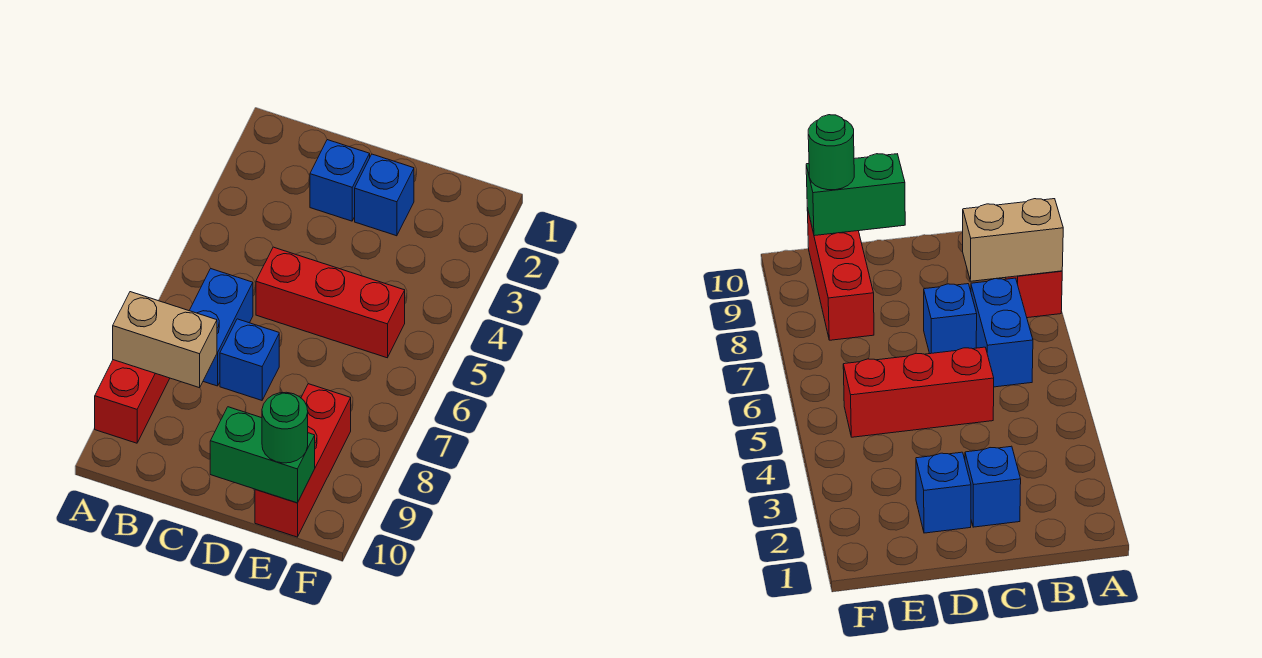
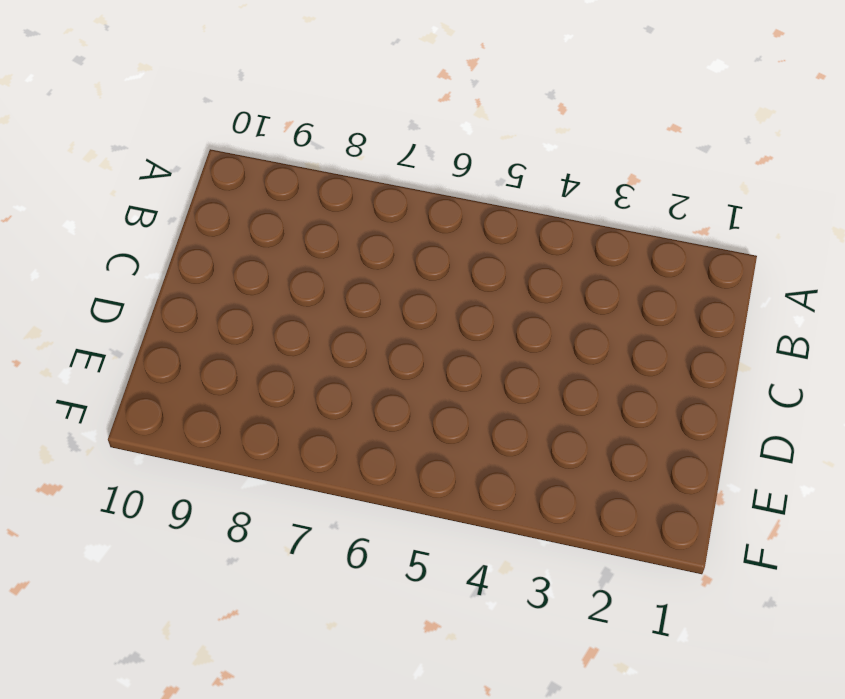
none -> red brick A8:A9 level 1
none -> blue brick B6:B7 level 1

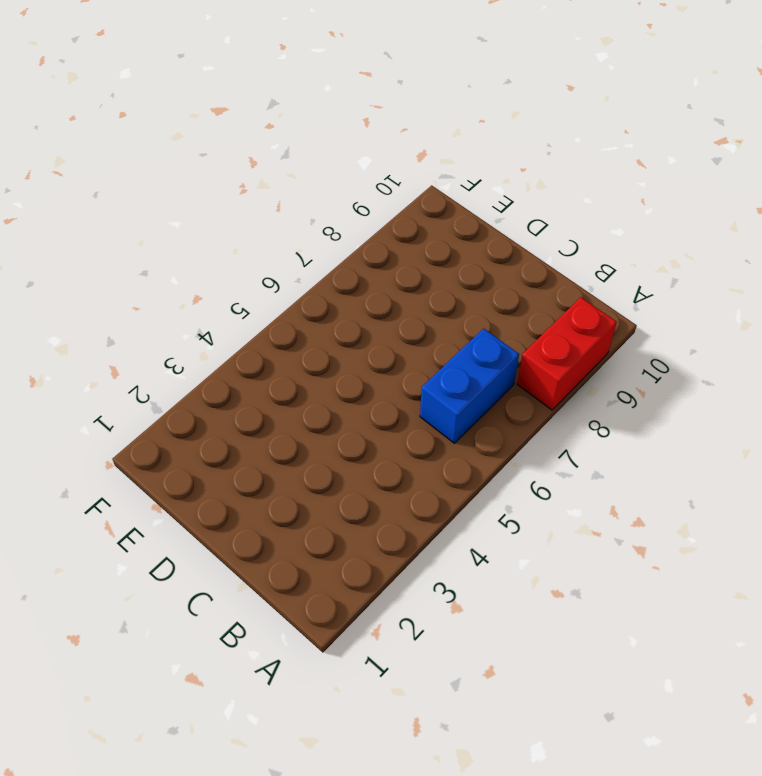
none -> blue brick C2 level 1
none -> red brick C5:E5 level 1

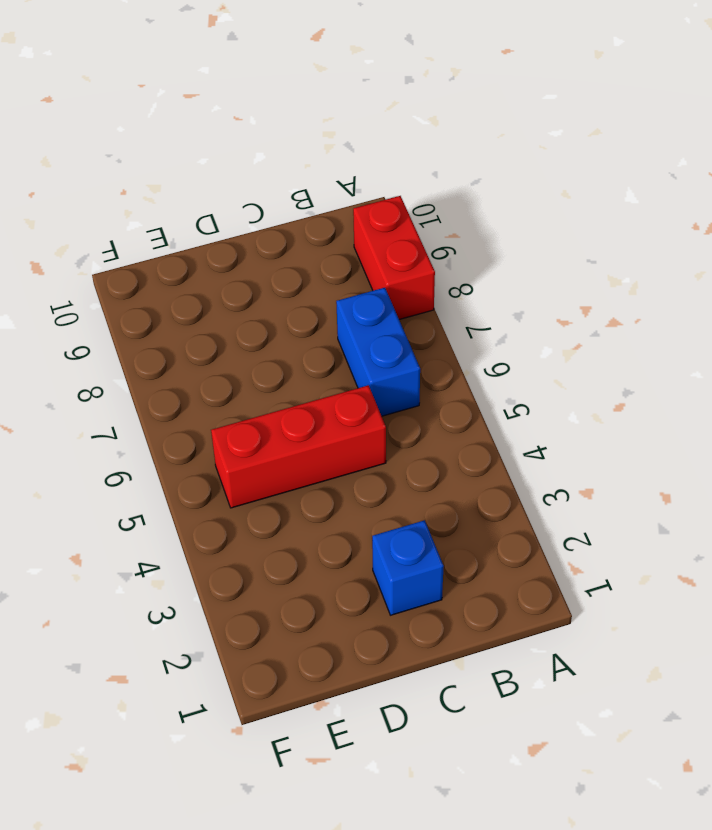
none -> blue brick C7 level 1
none -> blue brick D2 level 1

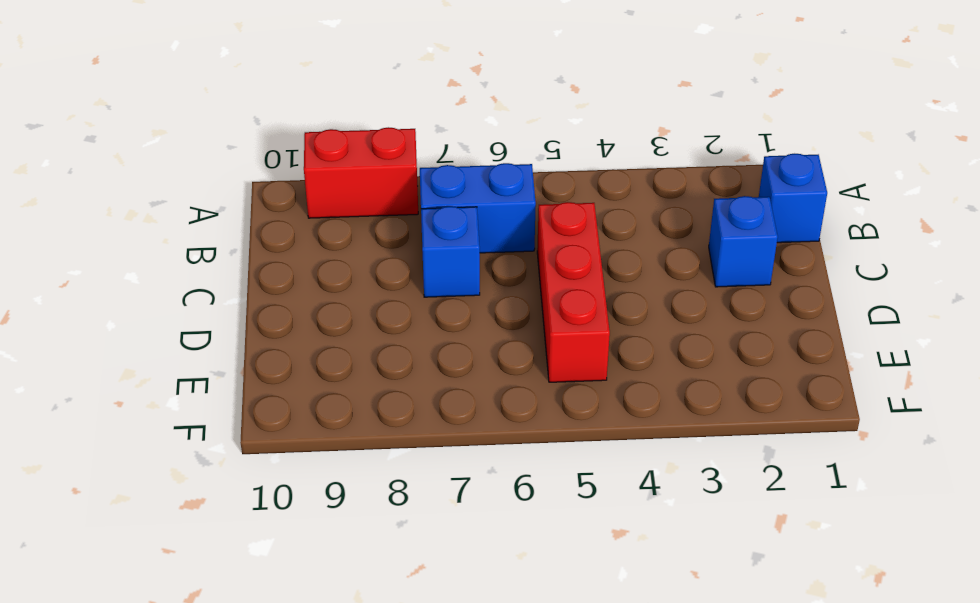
blue brick B1 level 1 -> blue brick D2 level 1
none -> red brick E8:E10 level 1
none -> tan brick A8:B8 level 2

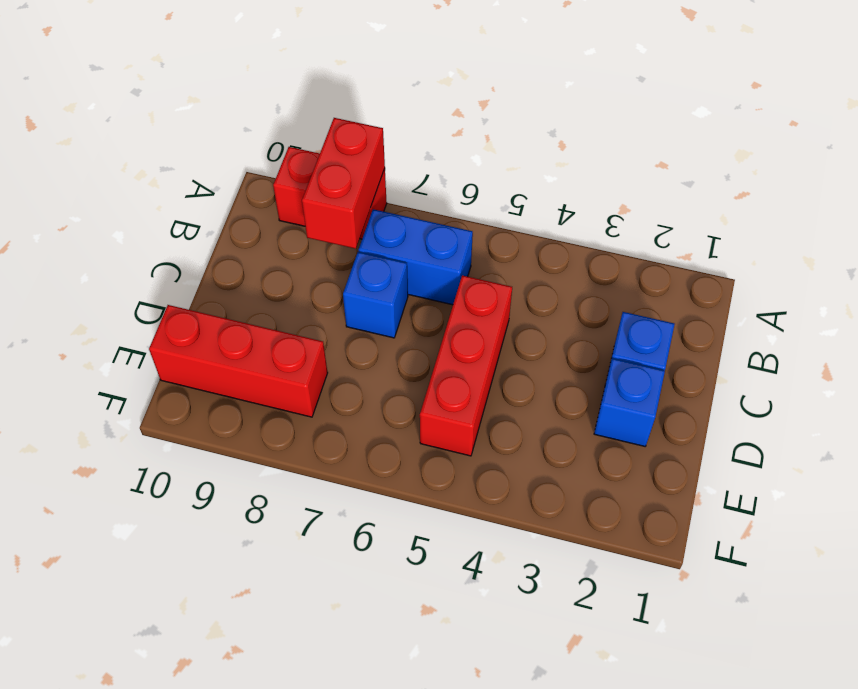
red brick A8:B8 level 2 -> tan brick A8:B8 level 2
none -> green brick D10:E10 level 2
none -> green round brick E10 level 3

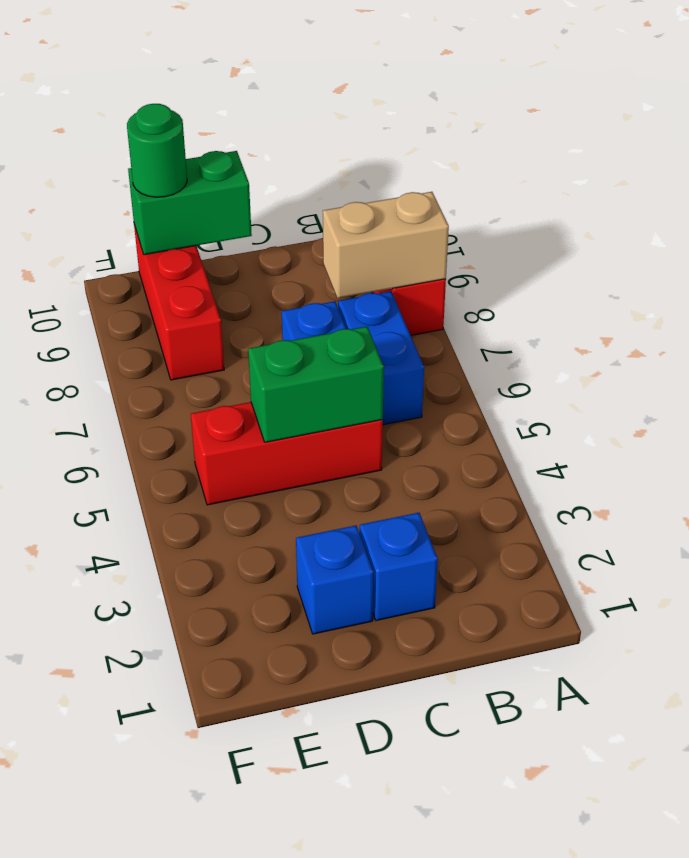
green brick C5:D5 level 2 -> none

